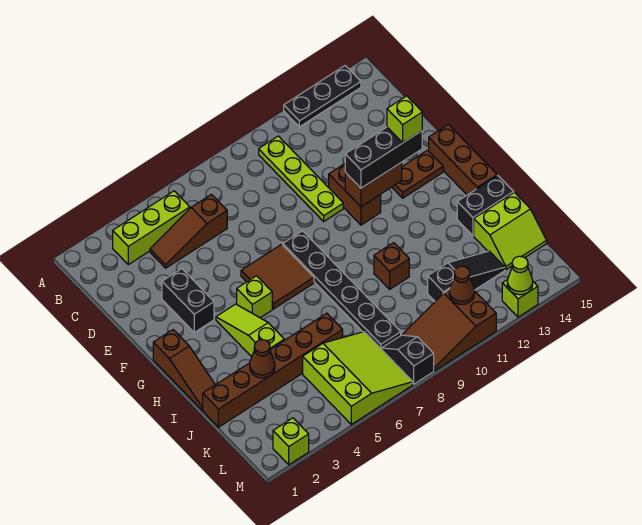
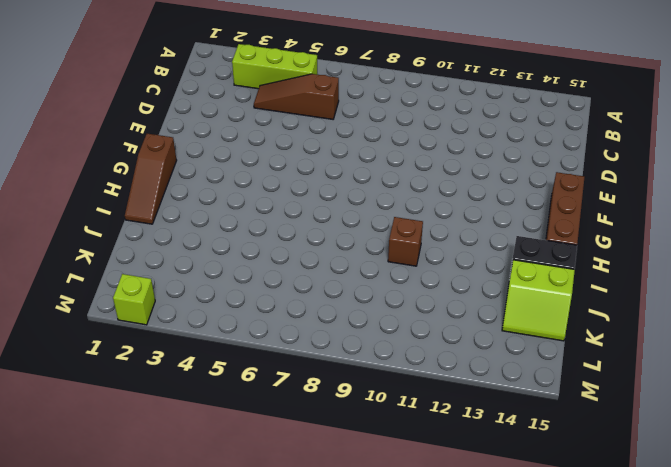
none -> black plate A12:A14 level 1
none -> lime plate B10:E10 level 1
none -> black brick E3:F3 level 1

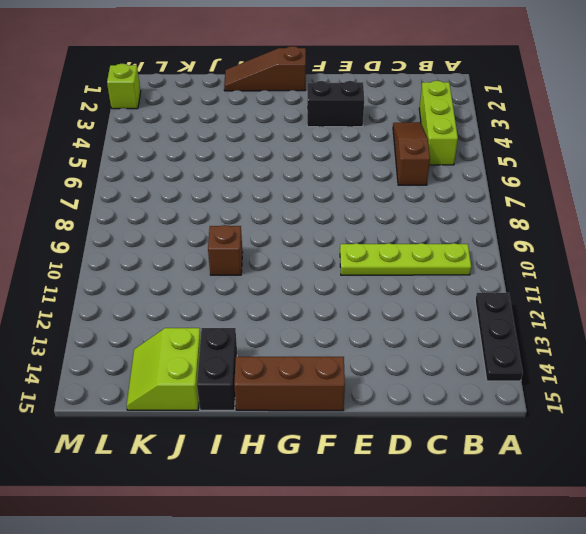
none -> brown brick E11:F11 level 1
none -> brown tile F6:G7 level 1
none -> black plate F8:K8 level 1

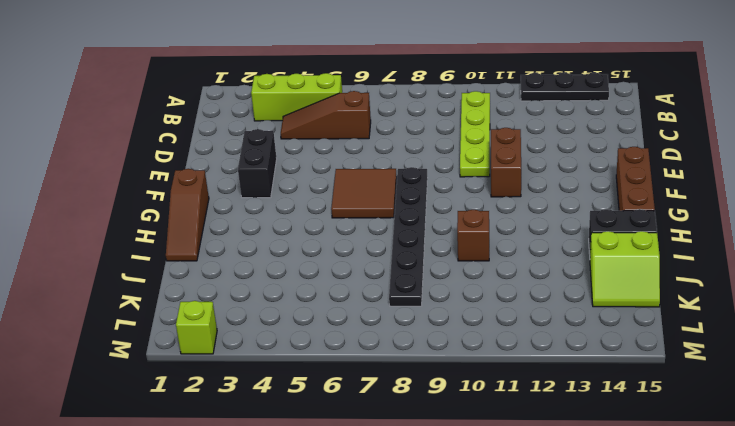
none -> brown plate F13:F14 level 1
none -> lime slope G4:I4 level 1 top I
none -> lime brick G5 level 1

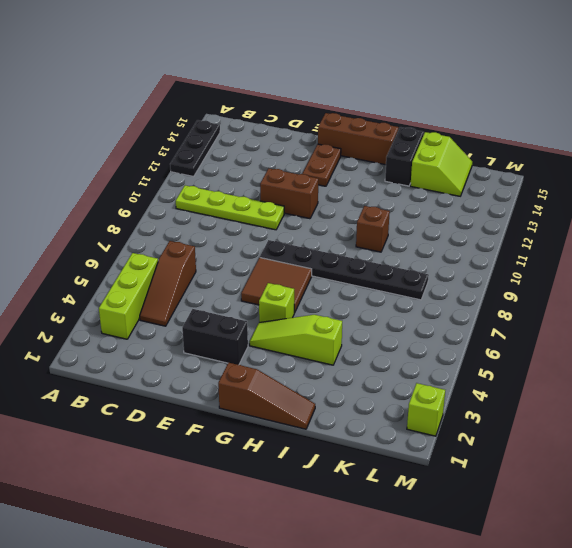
none -> brown brick J1:J6 level 1
none -> lime slope K5:M7 level 1 top 5
none -> black slope K11:K13 level 1 top 11

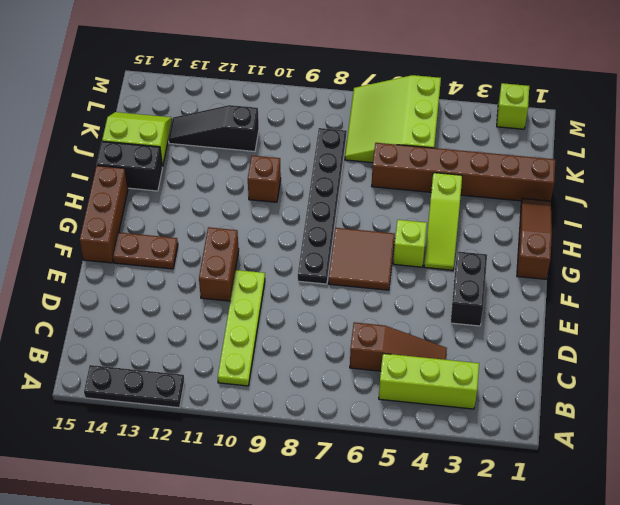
none -> black slope L8:M8 level 1 top M
none -> brown slope L9:M11 level 1 top 11
none -> lime brick M13 level 1

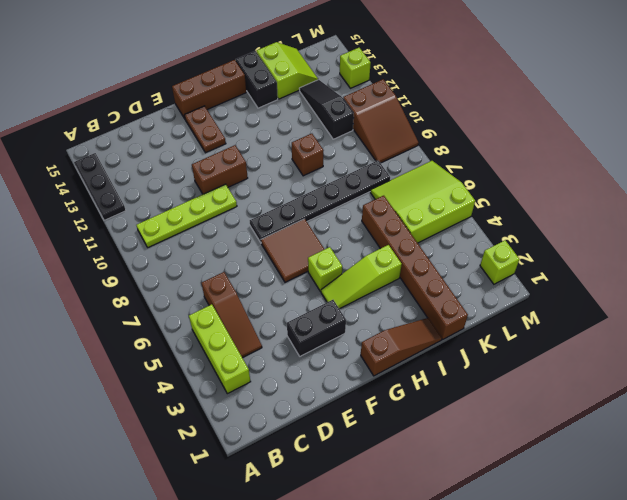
none -> black slope L8:M8 level 1 top M
none -> brown brick F11:F12 level 2
none -> brown cone J3 level 2

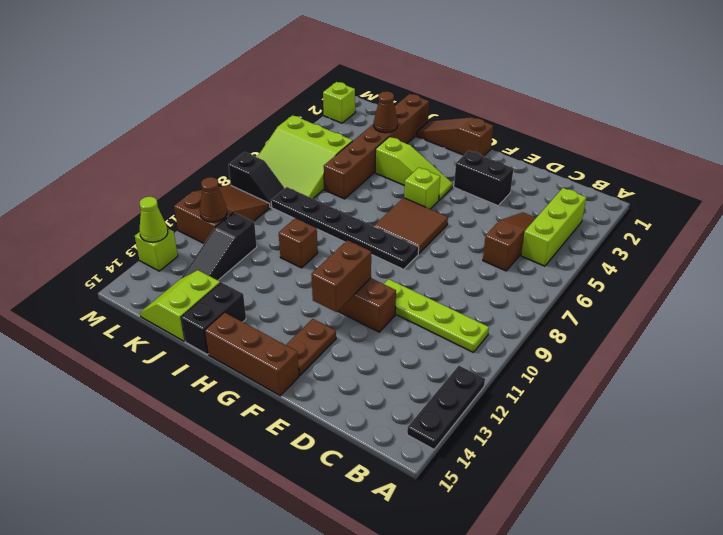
none -> black brick F11:F13 level 3
none -> lime brick F13 level 4

